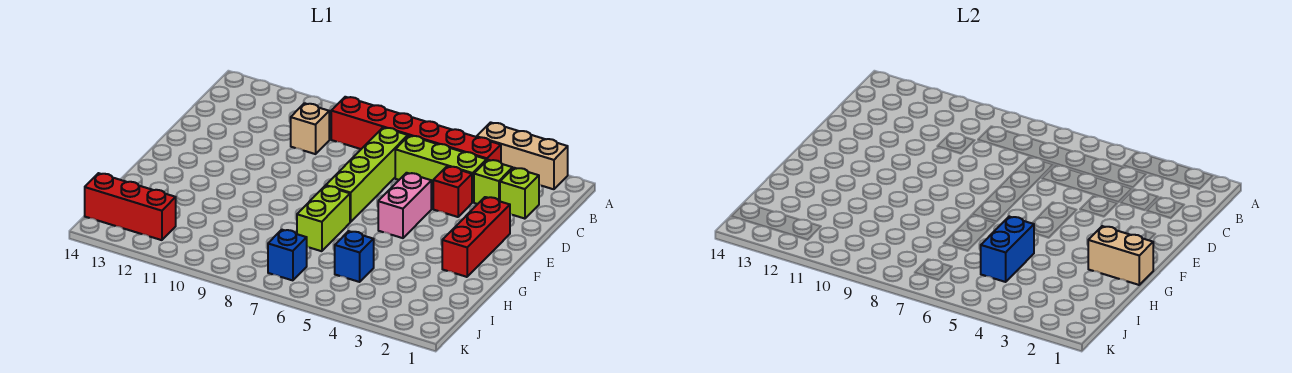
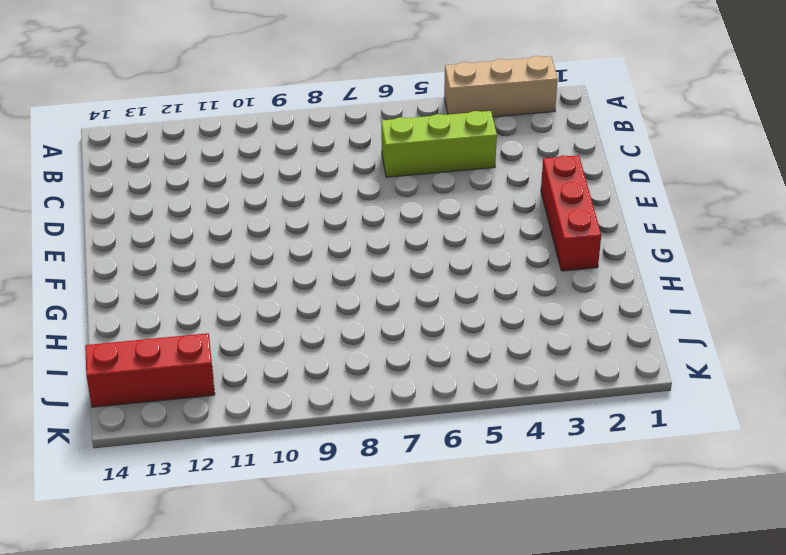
none -> red brick B4:B9 level 1
none -> lime brick C2 level 1
none -> lime brick C3 level 1

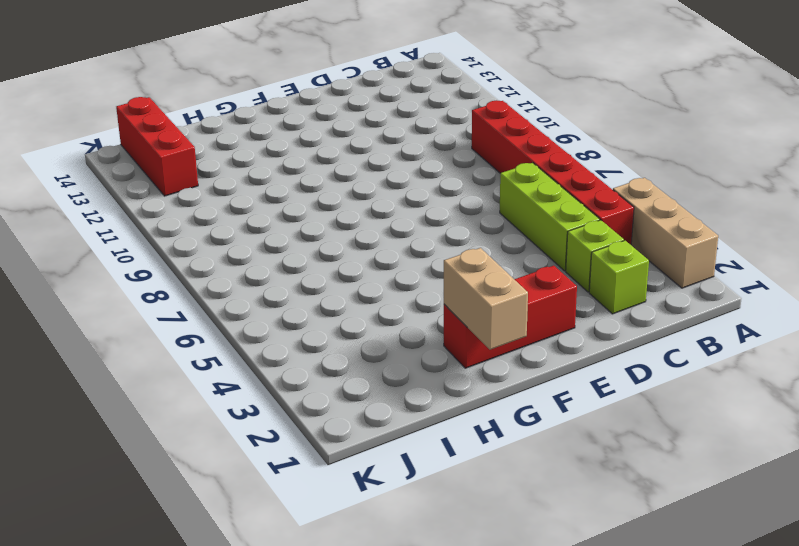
none -> lime brick C7:F7 level 1
none -> tan brick C10 level 1
none -> red brick D4 level 1

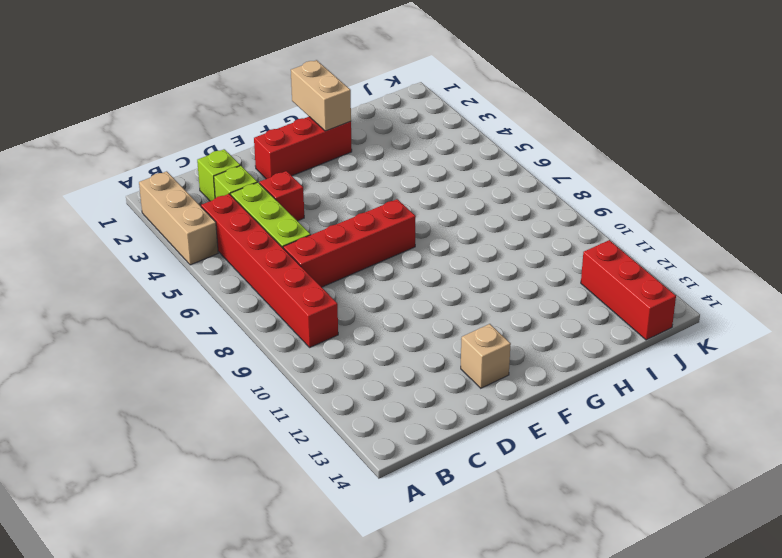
red brick C7:F7 level 1 -> lime brick C7:F7 level 1
tan brick E13 level 1 -> tan brick C10 level 1
none -> pink brick E5:F5 level 1
none -> lime brick G7:H7 level 1
none -> blue brick I5 level 1

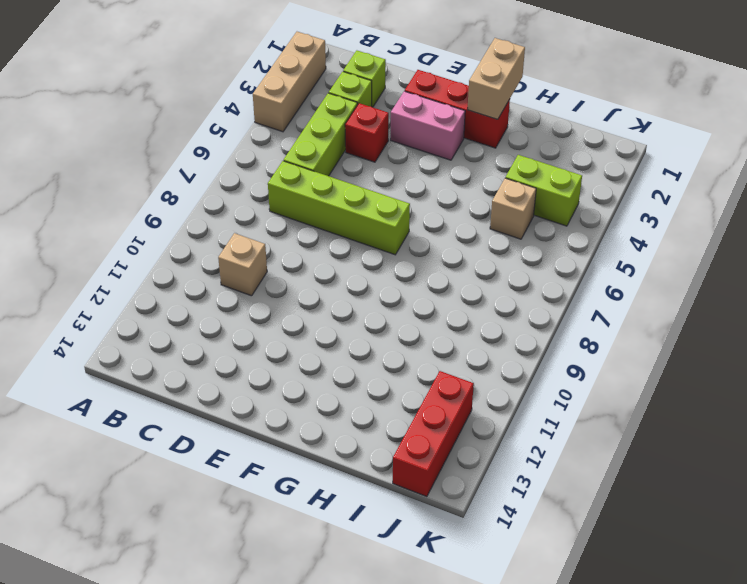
pink brick E3:F3 level 1 -> pink brick E5:F5 level 1
lime brick I4:J4 level 1 -> lime brick G7:H7 level 1
tan brick I5 level 1 -> blue brick I5 level 1
none -> red brick B4:B9 level 1
none -> blue brick J7 level 1
none -> blue brick H5:I5 level 2

